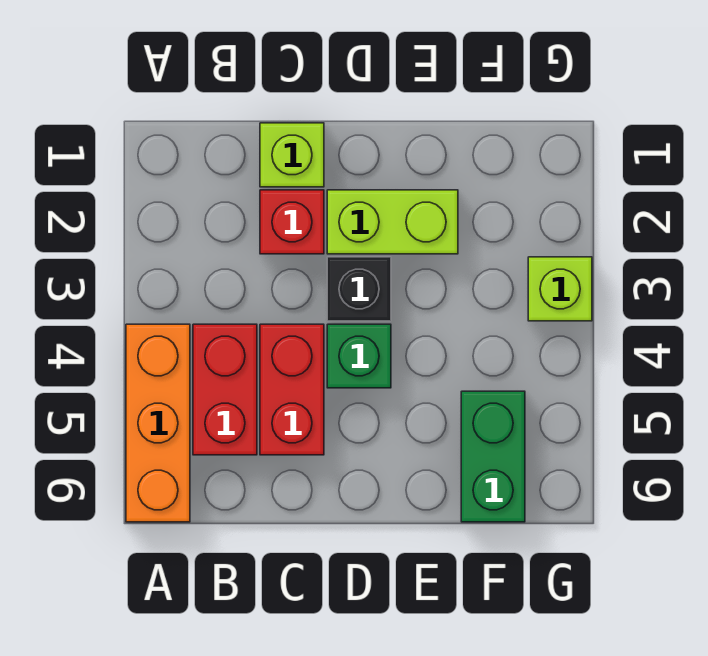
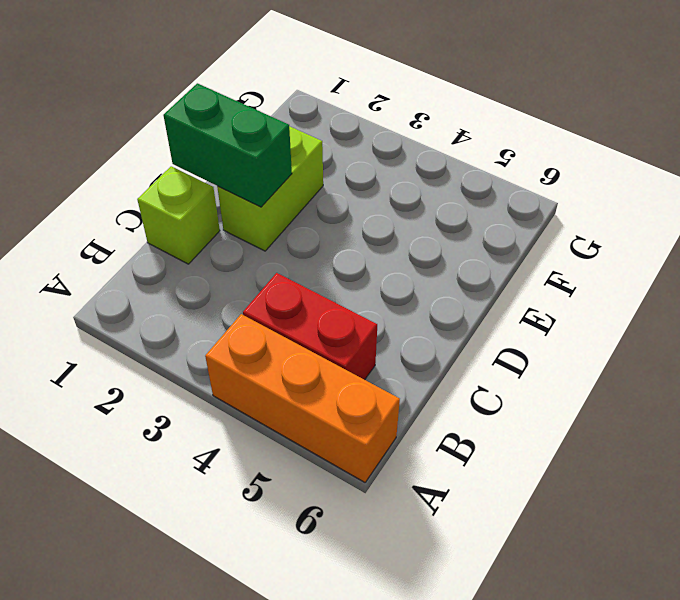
green brick D1:D2 level 2 -> green brick F5:F6 level 1
none -> red brick C2 level 1
none -> red brick C4:C5 level 1

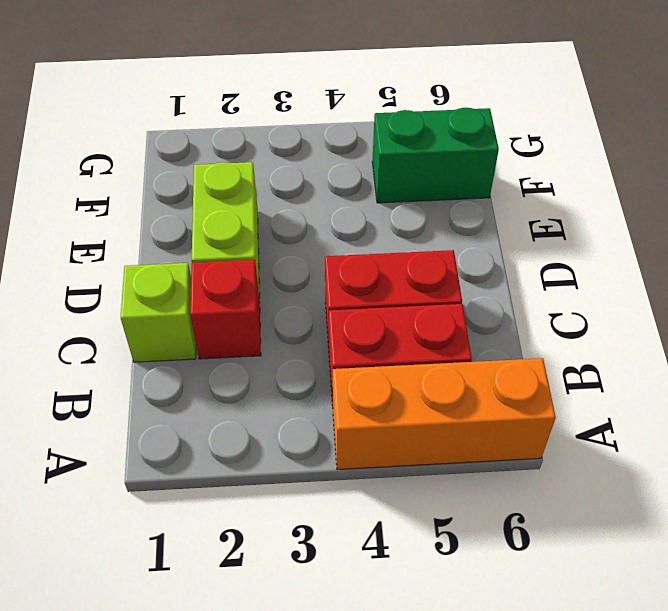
none -> black brick D3 level 1
none -> green brick D4 level 1

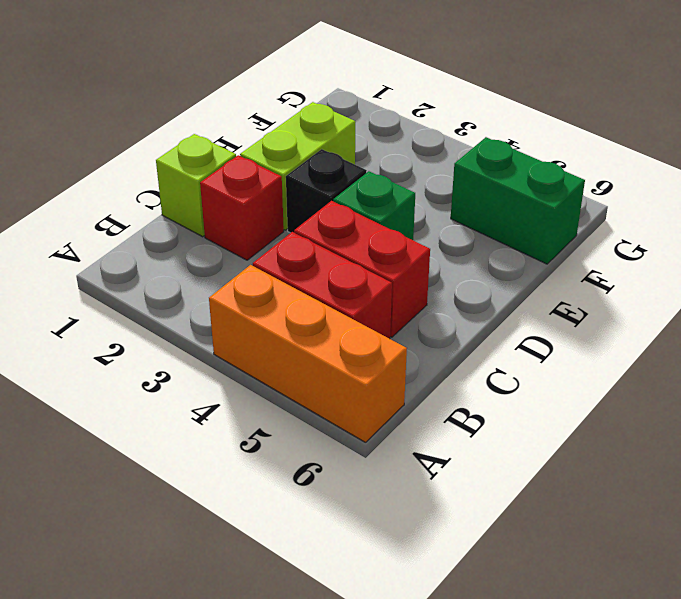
none -> lime brick G3 level 1

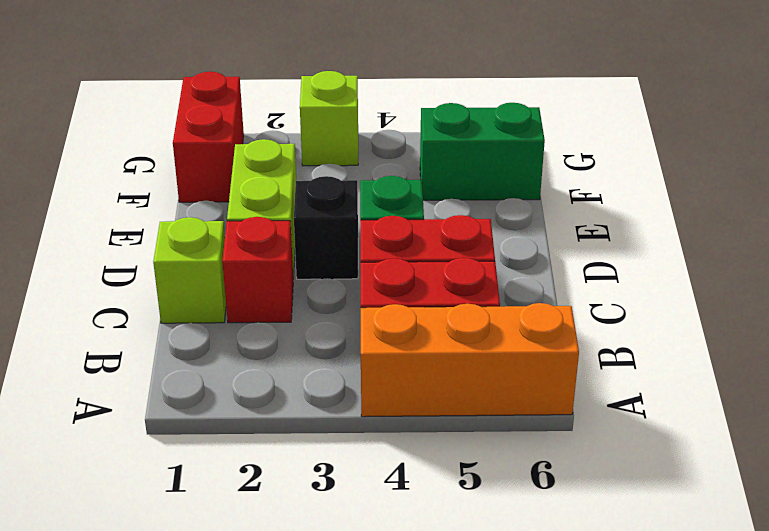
red brick F1:G1 level 1 -> none

